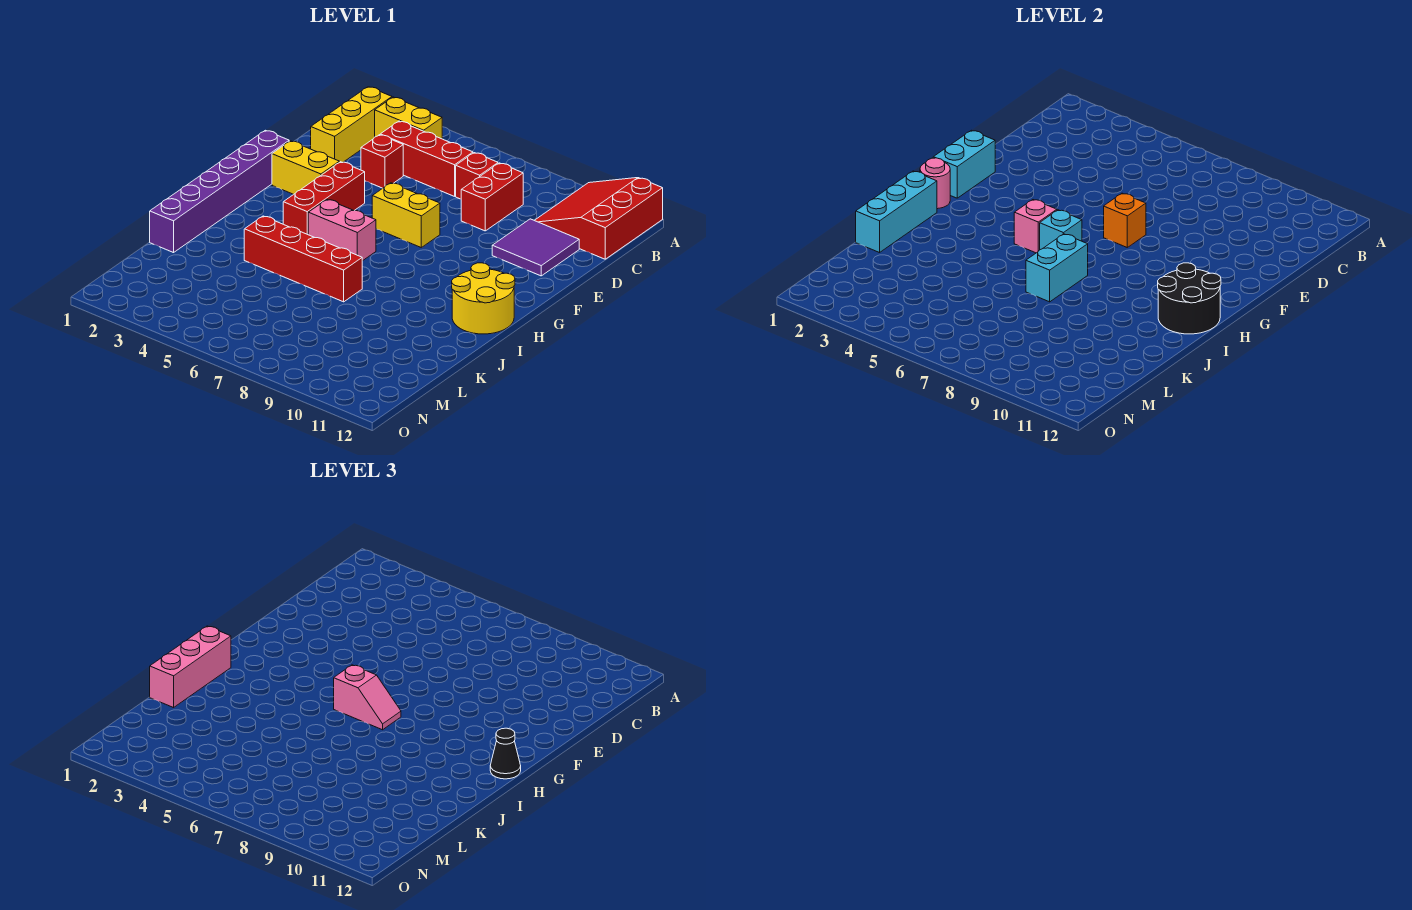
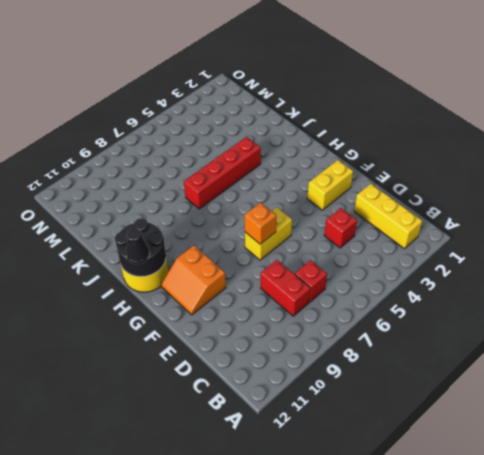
orange slope F10:G11 level 1 top 10 -> none
none -> red slope A10:C12 level 1 top 12
none -> yellow brick B3:B4 level 1
none -> red brick C4:C6 level 1

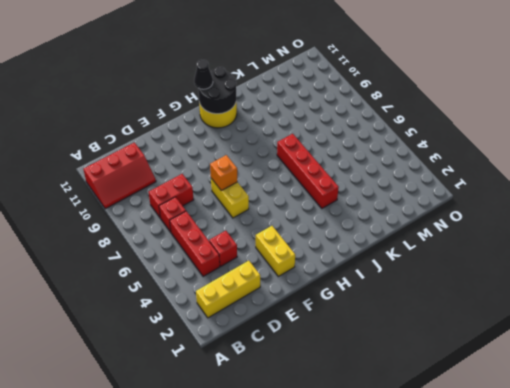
red slope A10:C11 level 1 top 11 -> red slope A10:C12 level 1 top 12
none -> yellow brick B3:B4 level 1
none -> purple tile D10:E11 level 1
none -> purple brick F1:K1 level 1

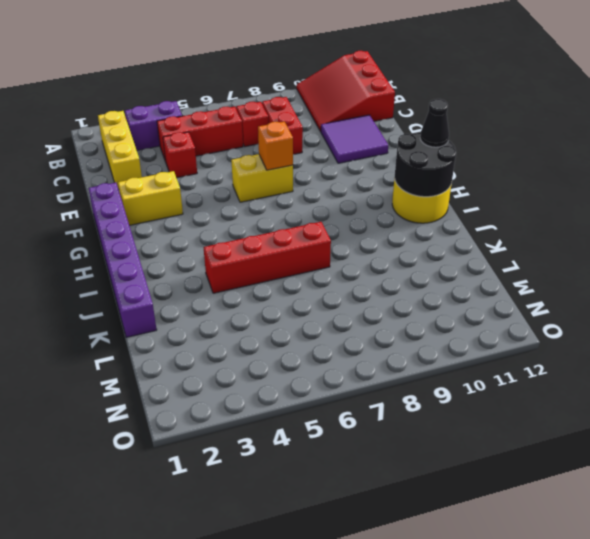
purple brick B3:B4 level 1 -> yellow brick B3:B4 level 1
none -> red brick F4:H4 level 1
none -> pink brick H5:H6 level 1
none -> cyan brick F1:G1 level 2

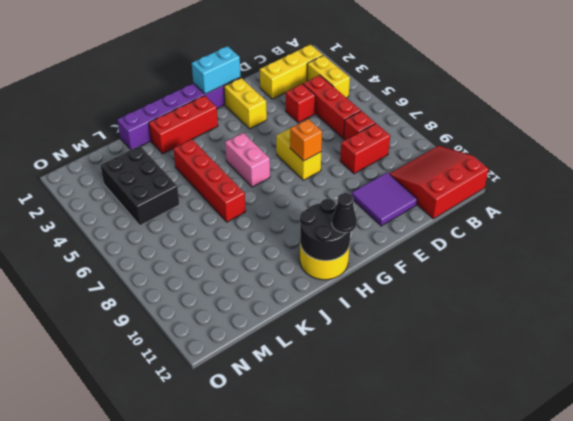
red brick H2:J2 level 1 -> red brick F4:H4 level 1
black brick L3:M5 level 1 -> none
none -> pink round brick H1 level 2
none -> pink brick H5 level 2
none -> cyan brick H6 level 2

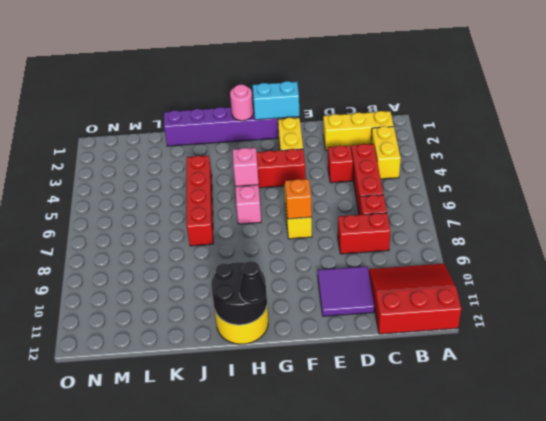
none -> cyan brick H6 level 2
none -> cyan brick I1:K1 level 2
none -> cyan brick I7:J7 level 2

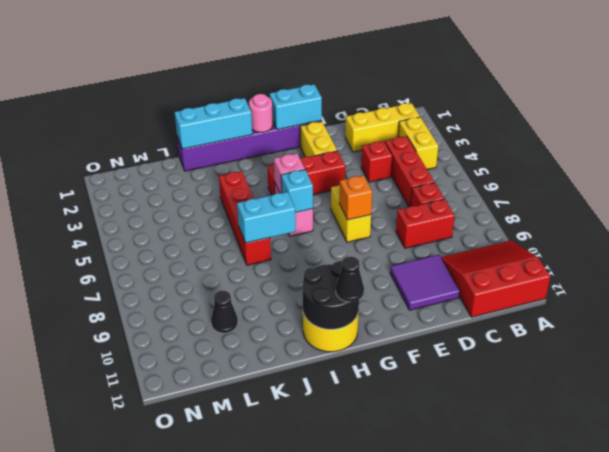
black cone L10 level 1 -> none
none -> pink slope H6:H7 level 3 top 6
none -> pink brick I1:K1 level 3

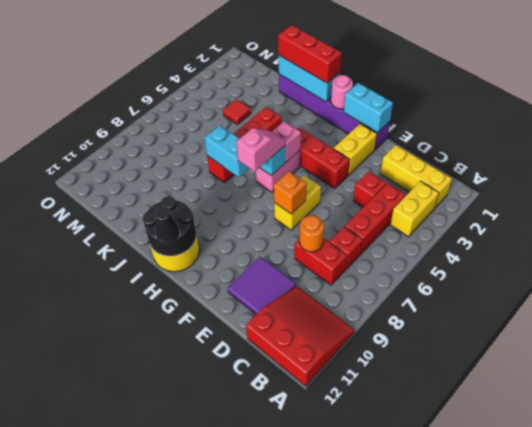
orange round brick D8 level 2 -> none
pink slope H6:H7 level 3 top 7 -> pink slope H6:H7 level 3 top 6
red brick I1:K1 level 3 -> pink brick I1:K1 level 3
red tile L4 level 1 -> none

